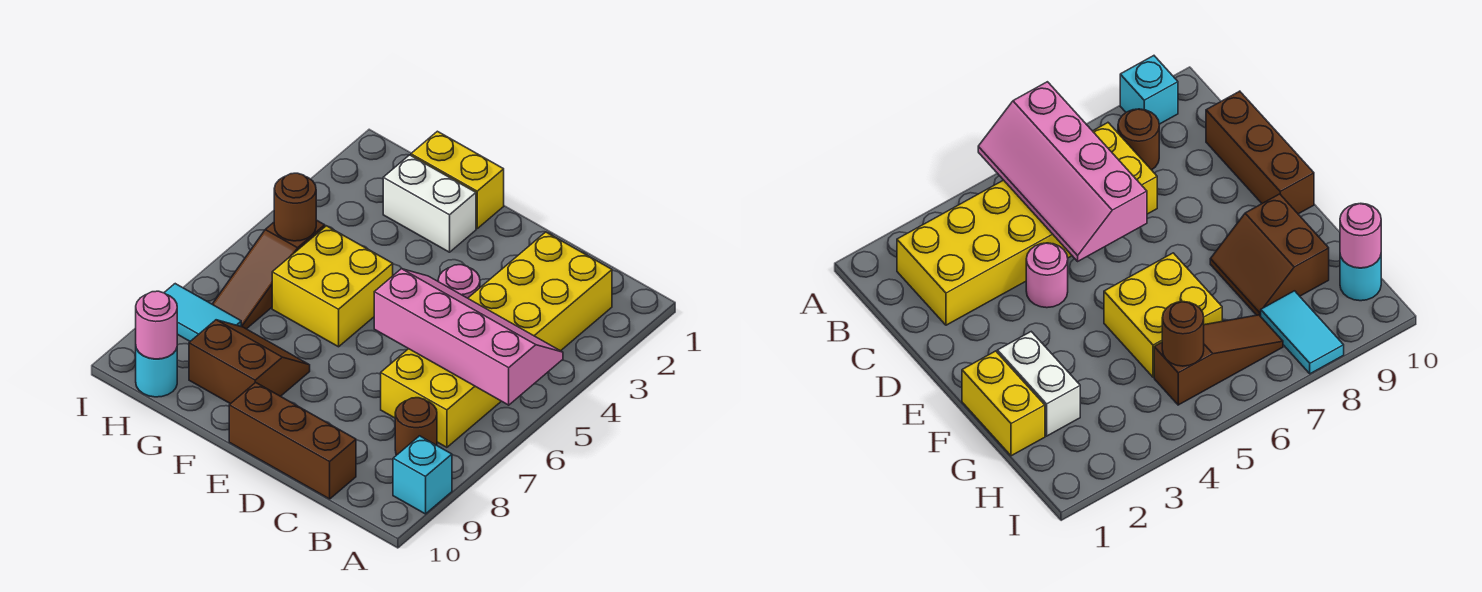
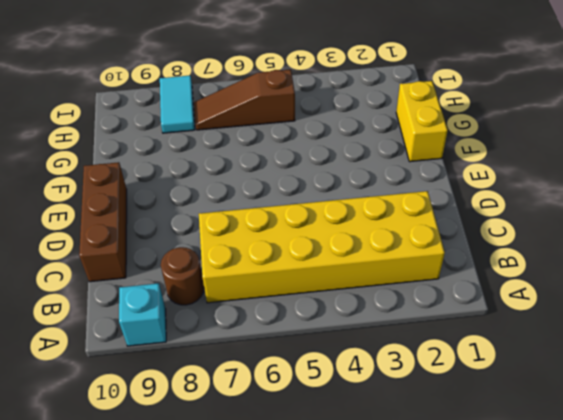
none -> pink round brick D4 level 1
none -> white brick F2:G2 level 1
none -> yellow brick F5:G6 level 1

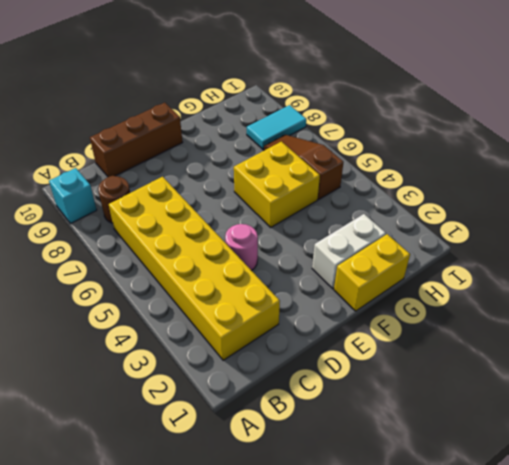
none -> brown slope F8:G9 level 1 top 9
none -> cyan round brick H10 level 1
none -> pink slope A5:D6 level 2 top 6

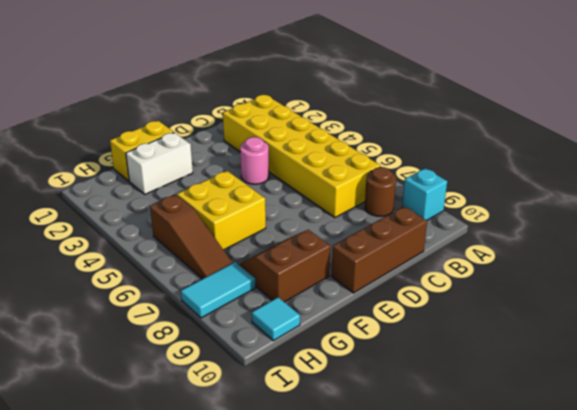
cyan tile H10 level 1 -> cyan round brick H10 level 1
none -> pink slope A5:D6 level 2 top 6
none -> brown round brick H5 level 2
none -> pink round brick H10 level 2

